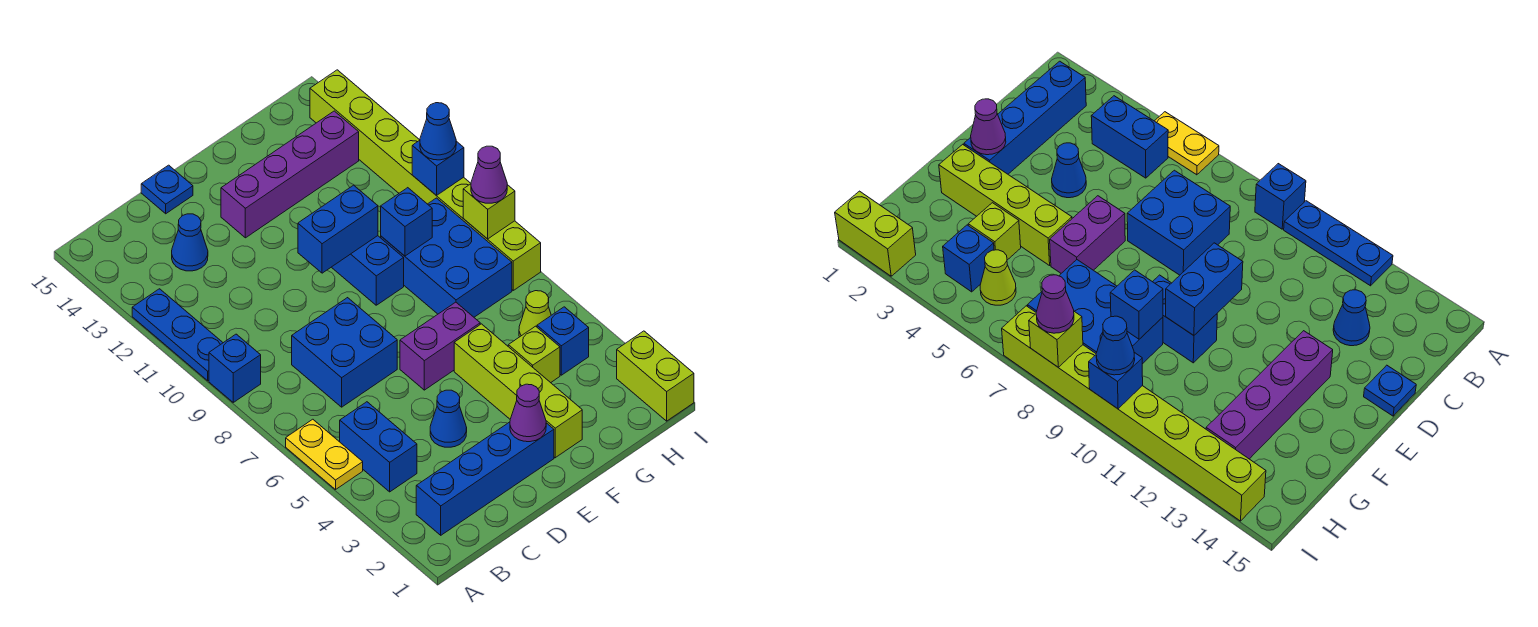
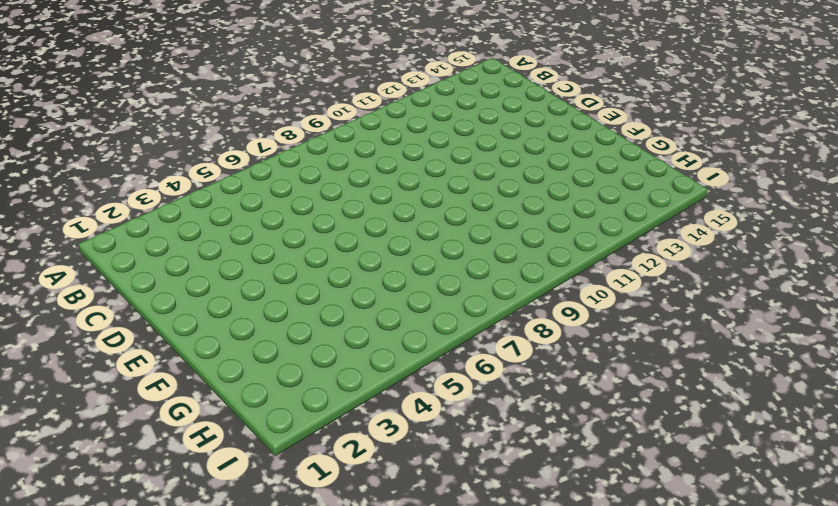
none -> yellow plate A5:A6 level 1
none -> blue brick A9 level 1
none -> blue plate A10:A12 level 1

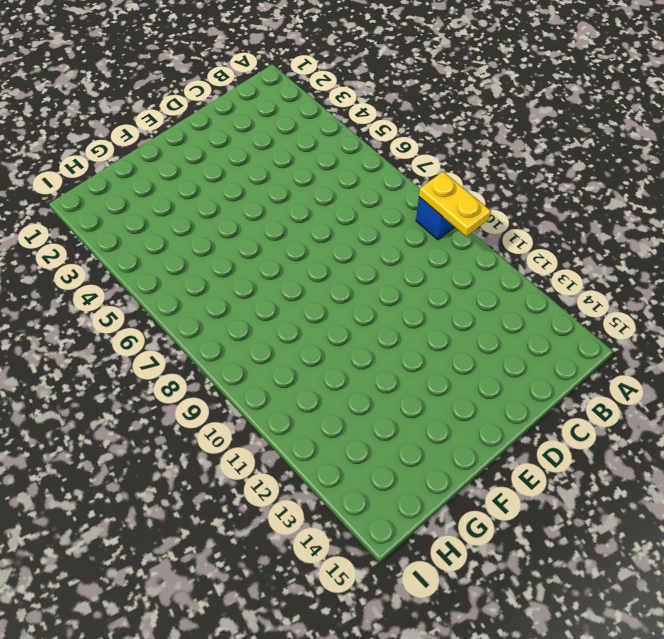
yellow plate A9:A10 level 2 -> yellow plate A5:A6 level 1
none -> blue plate A10:A12 level 1
none -> blue brick B2:E2 level 1
none -> blue brick B4:B5 level 1

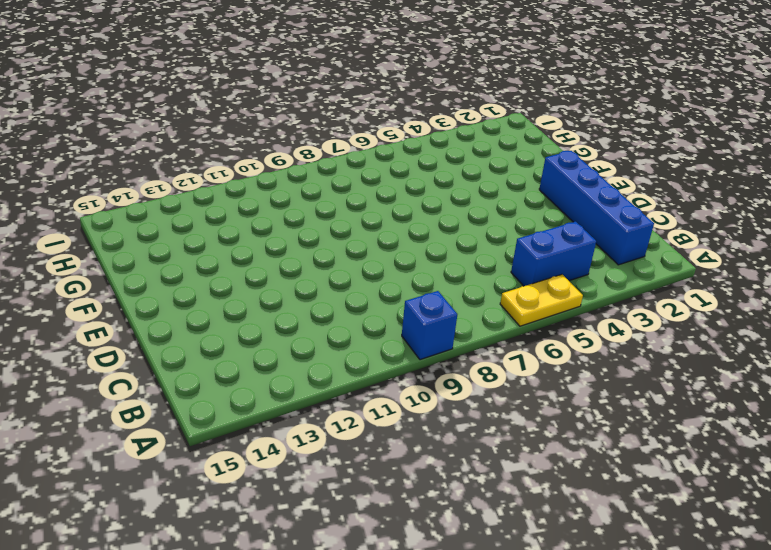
none -> blue plate A10:A12 level 1
none -> blue brick C7:D8 level 1
none -> blue cone C13 level 1

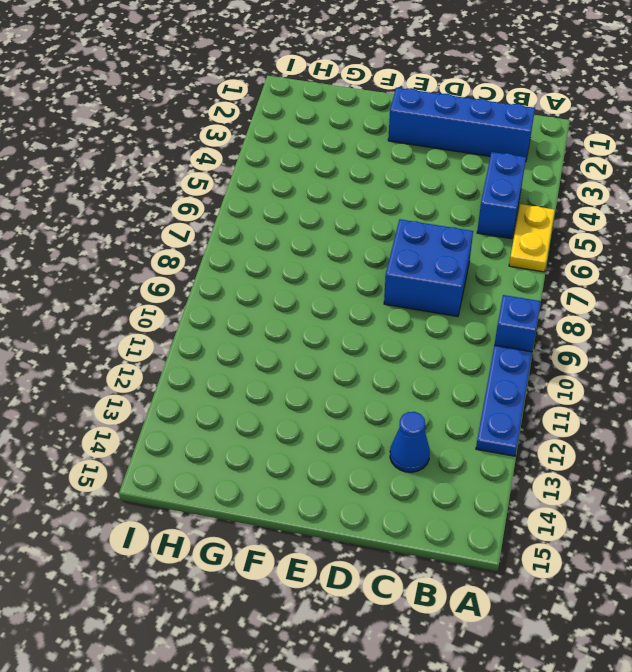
none -> blue cone D4 level 1
none -> blue plate D15 level 1
none -> purple brick E6:F6 level 1

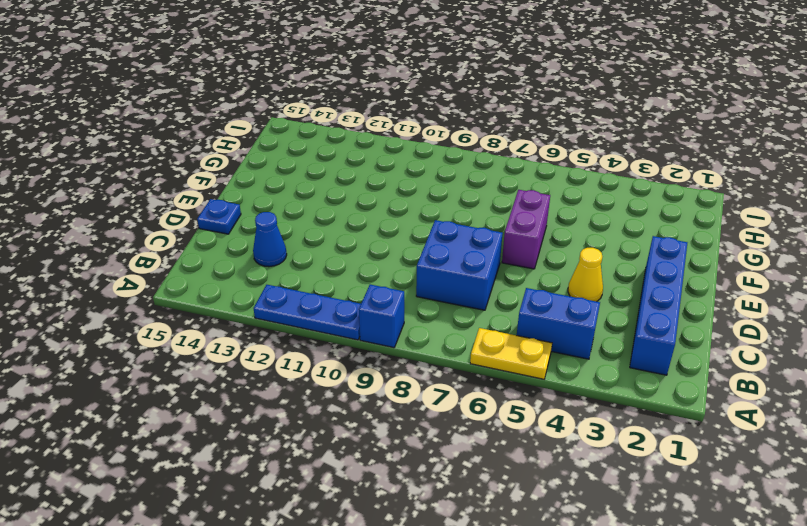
yellow cone D4 level 1 -> blue cone D4 level 1
none -> purple brick E13:H13 level 1
none -> lime brick F2:F5 level 1
none -> blue brick F9:F10 level 1

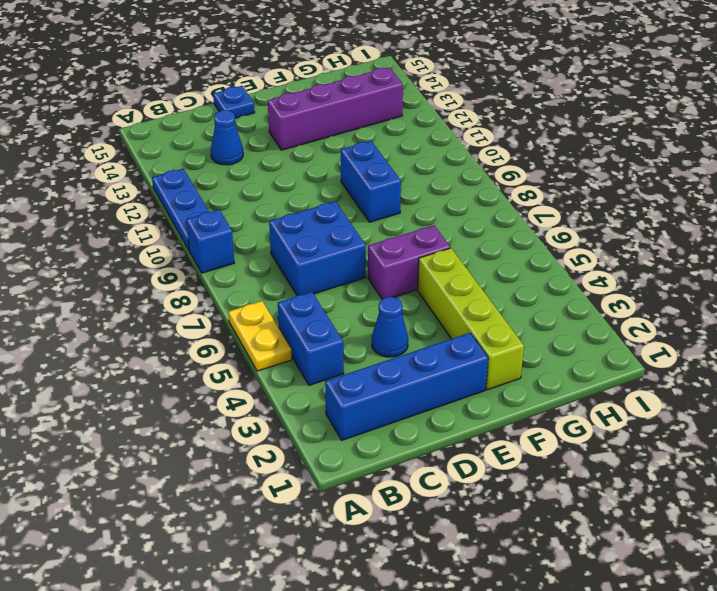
none -> lime brick G4 level 1
none -> blue brick G7:H9 level 1
none -> blue brick H4 level 1

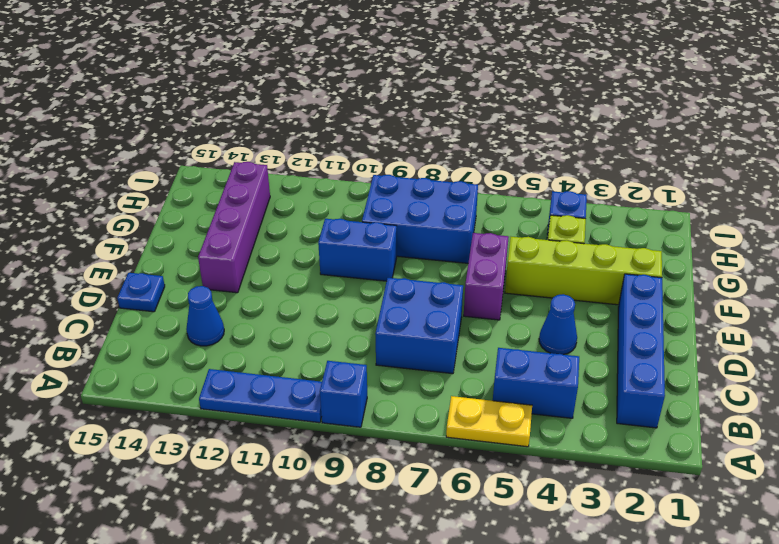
none -> lime cone H5 level 1
none -> lime brick I1:I2 level 1
none -> lime brick I7:I14 level 1

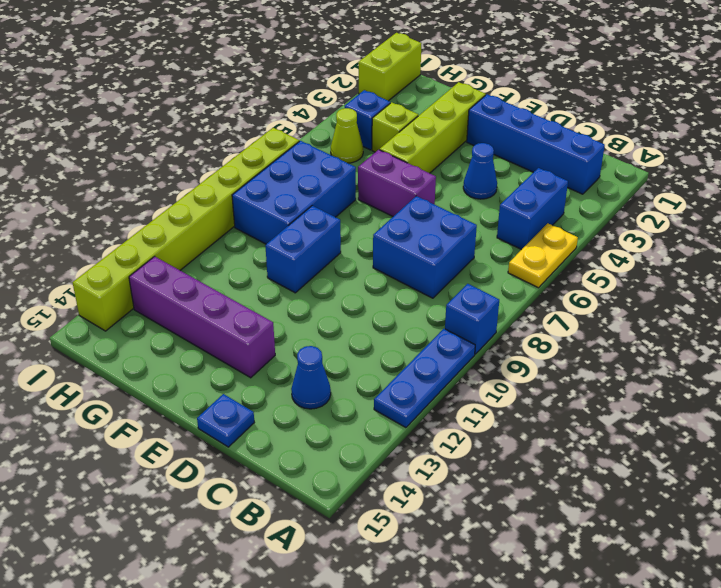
none -> purple cone E2 level 2
none -> blue brick E10:F10 level 2
none -> blue brick G9 level 2

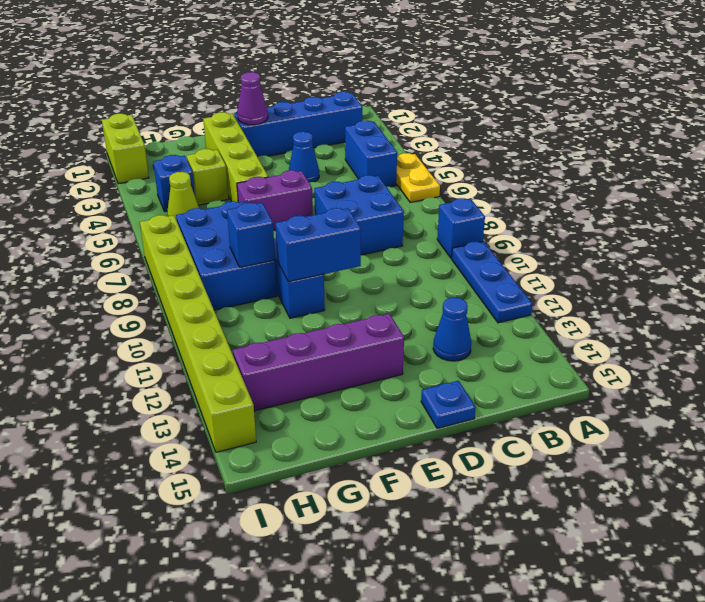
none -> lime brick I8 level 2
none -> blue brick I10 level 2
none -> purple cone I8 level 3

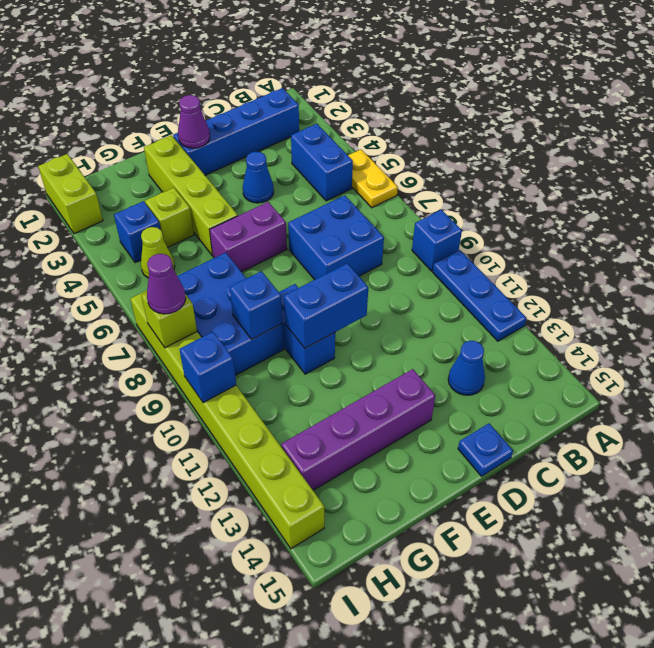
none -> blue cone I10 level 3

